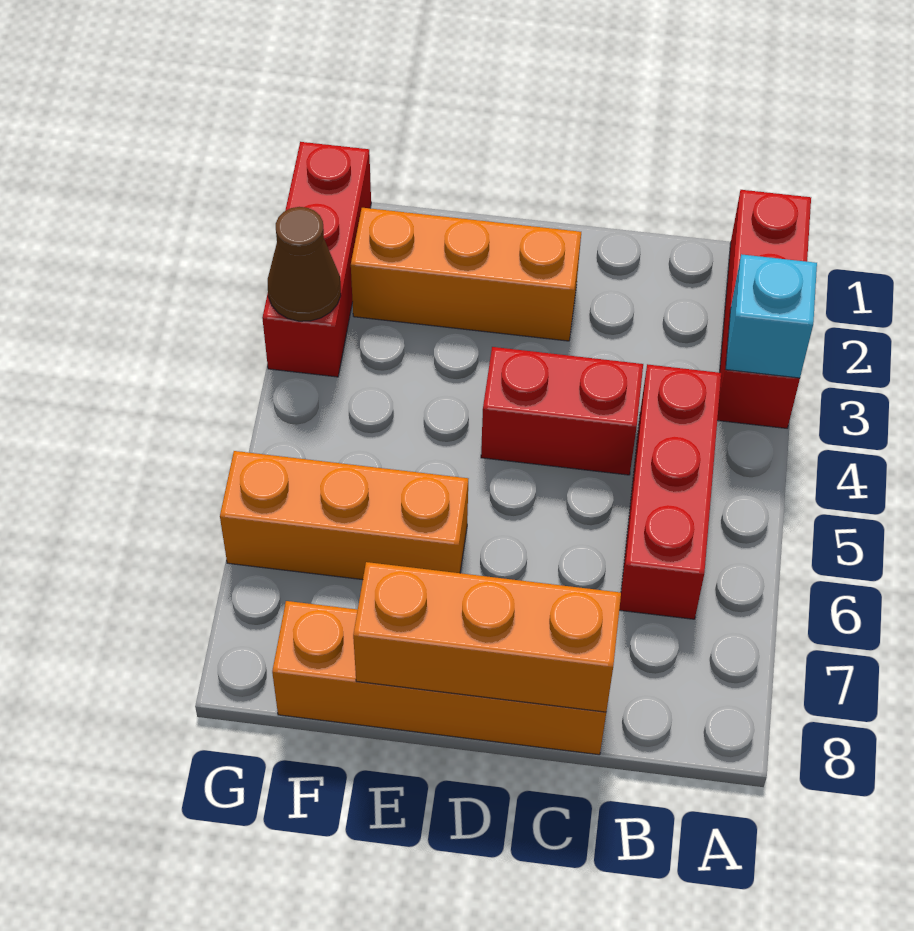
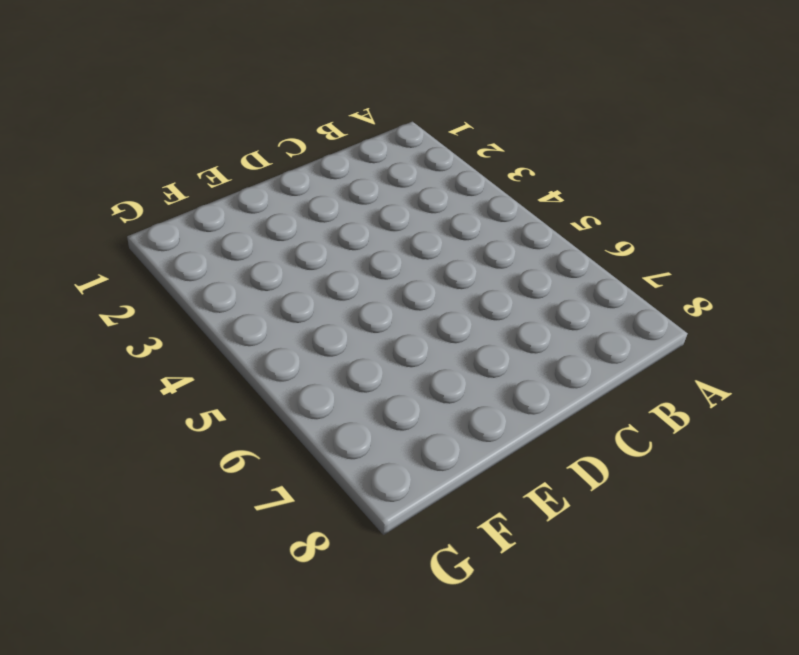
none -> red brick A1:A3 level 1
none -> red brick B4:B6 level 1

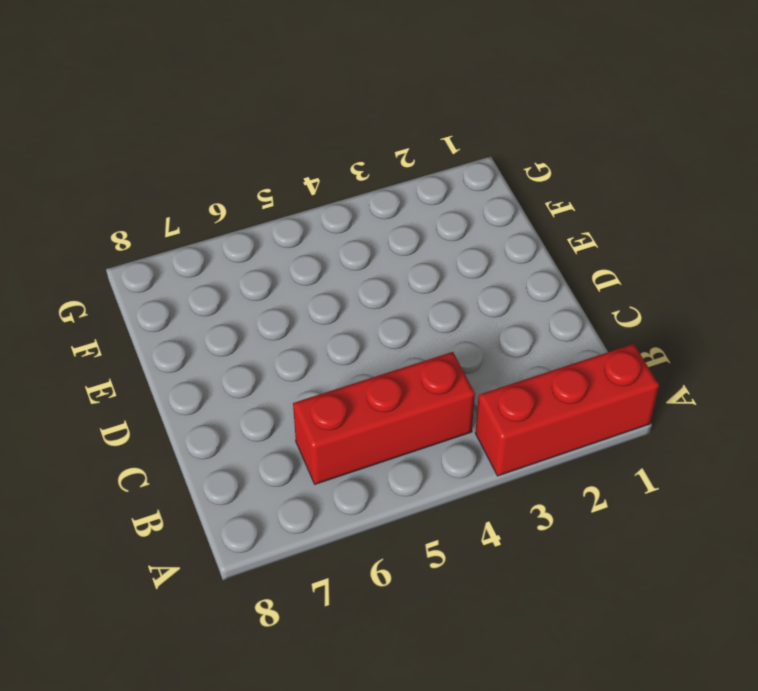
none -> red brick C4:D4 level 1
none -> orange brick C8:F8 level 1

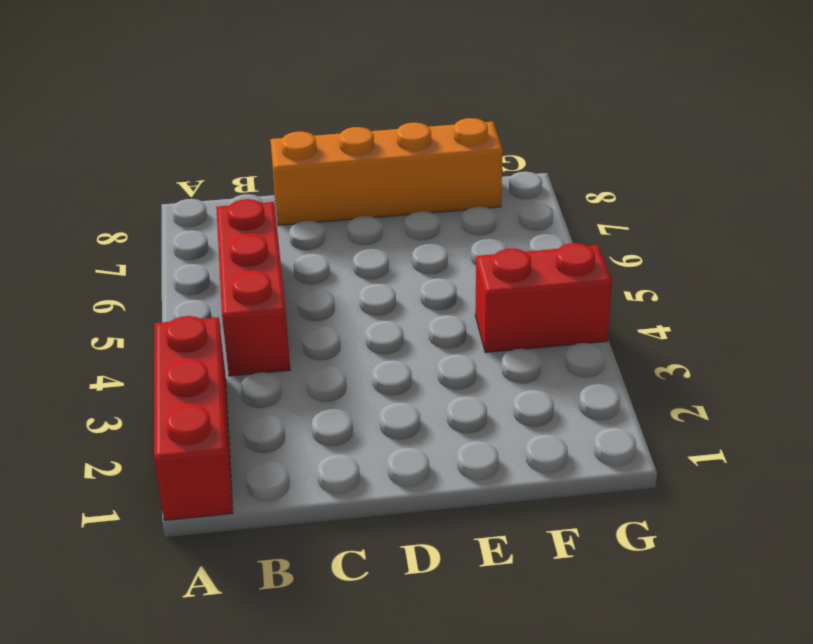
red brick F4:G4 level 1 -> red brick C4:D4 level 1
none -> orange brick D2:F2 level 1
none -> orange brick E6:G6 level 1

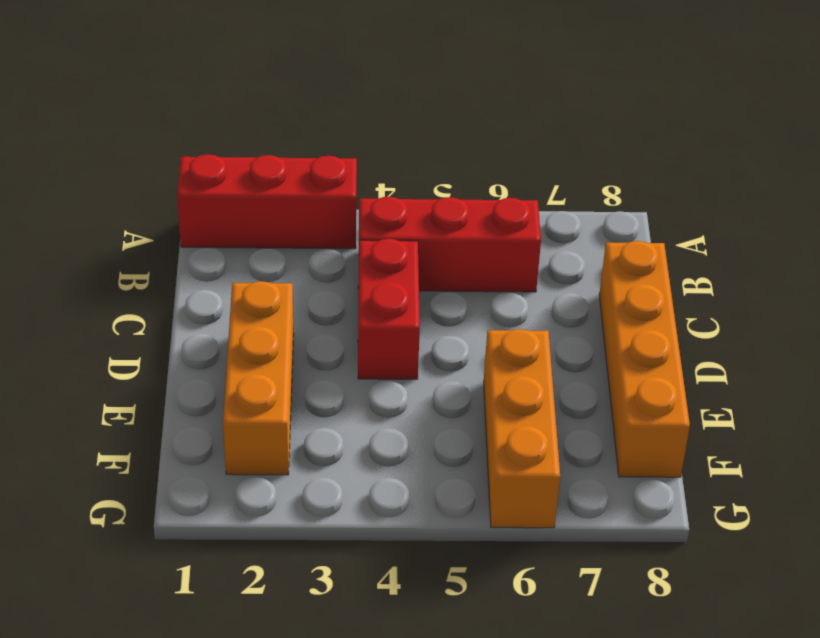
none -> red brick G1:G3 level 1
none -> cyan brick A3 level 2

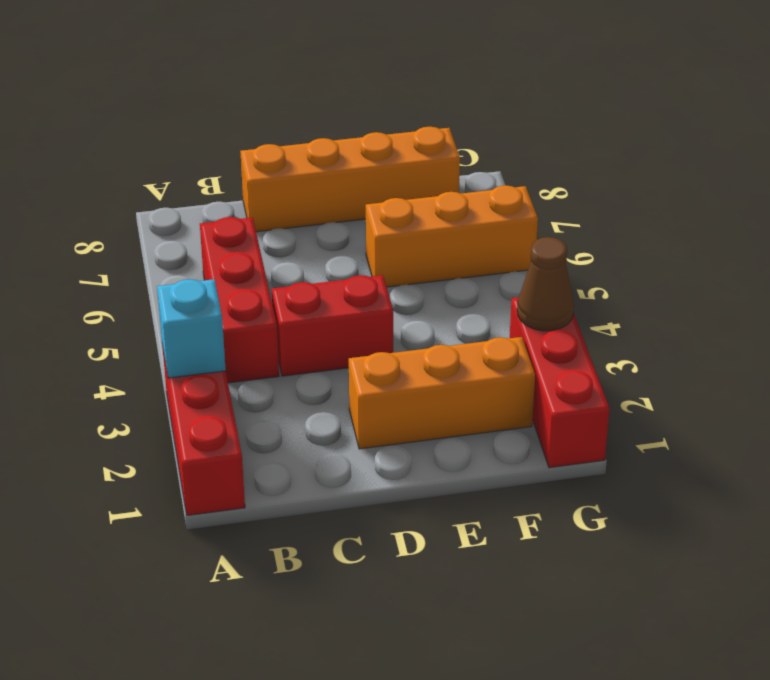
none -> orange brick C8:E8 level 2

